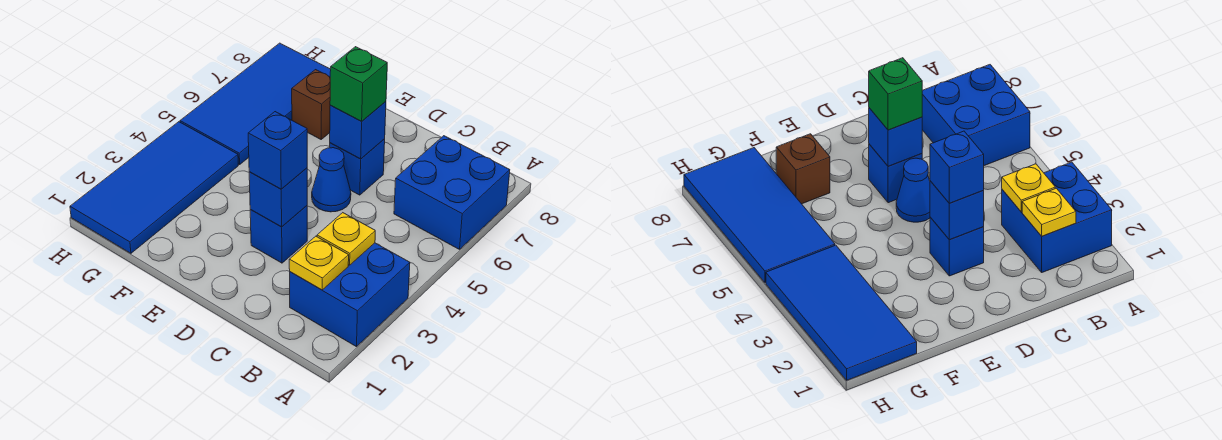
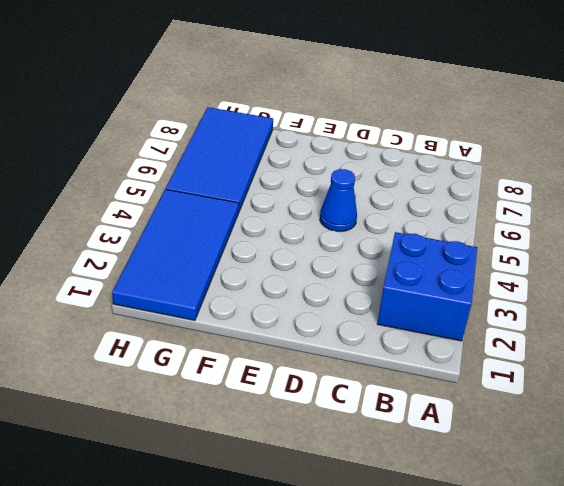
none -> blue brick A6:B7 level 1
none -> blue brick D3 level 1
none -> blue brick D6 level 1

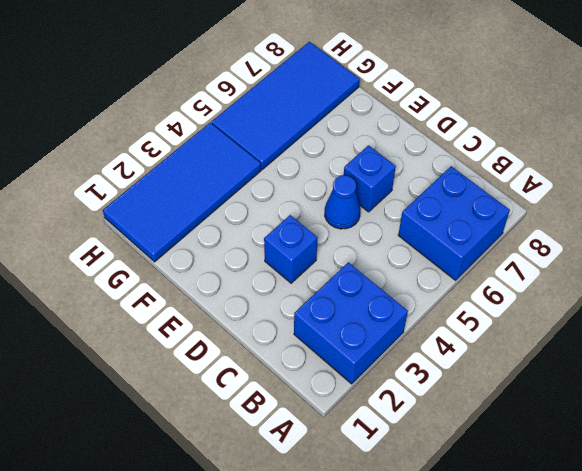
none -> brown brick F7 level 1
none -> yellow plate B2 level 2
none -> yellow plate B3 level 2

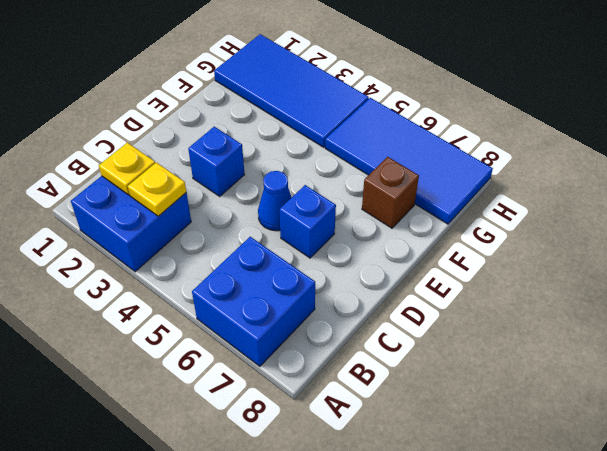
none -> blue brick D3 level 2
none -> blue brick D6 level 2
none -> blue brick D3 level 3

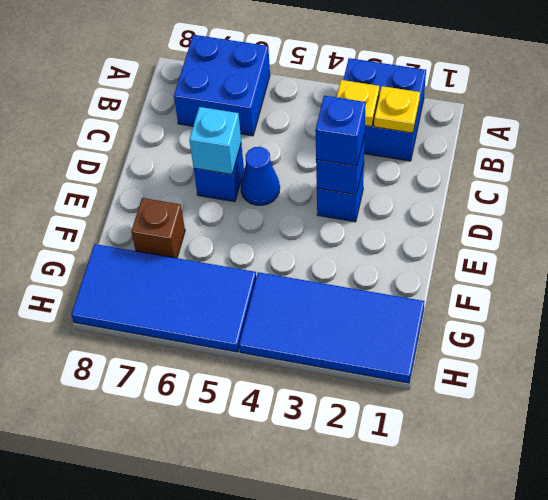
cyan brick D6 level 2 -> blue brick D6 level 2
none -> green brick D6 level 3

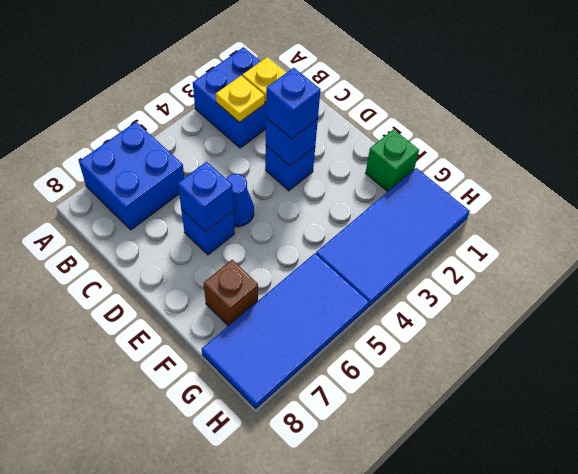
green brick F1 level 1 -> green brick D6 level 3

